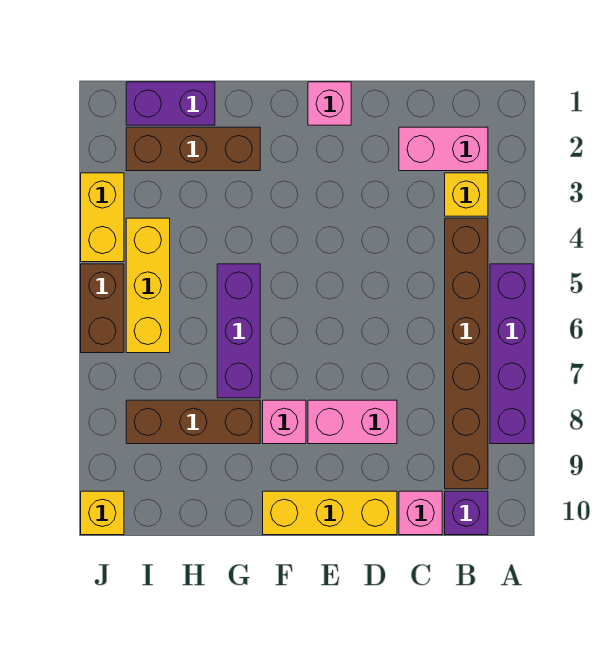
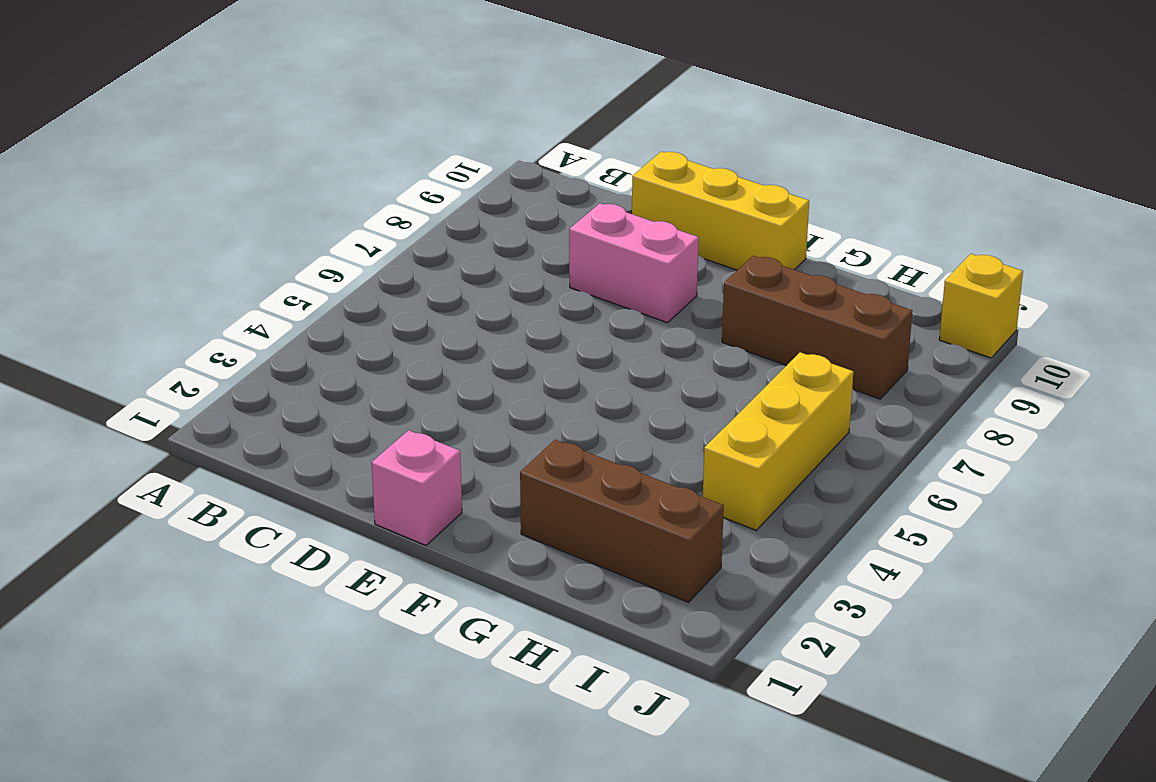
none -> purple brick A5:A8 level 1
none -> pink brick B2:C2 level 1
none -> yellow brick B3 level 1

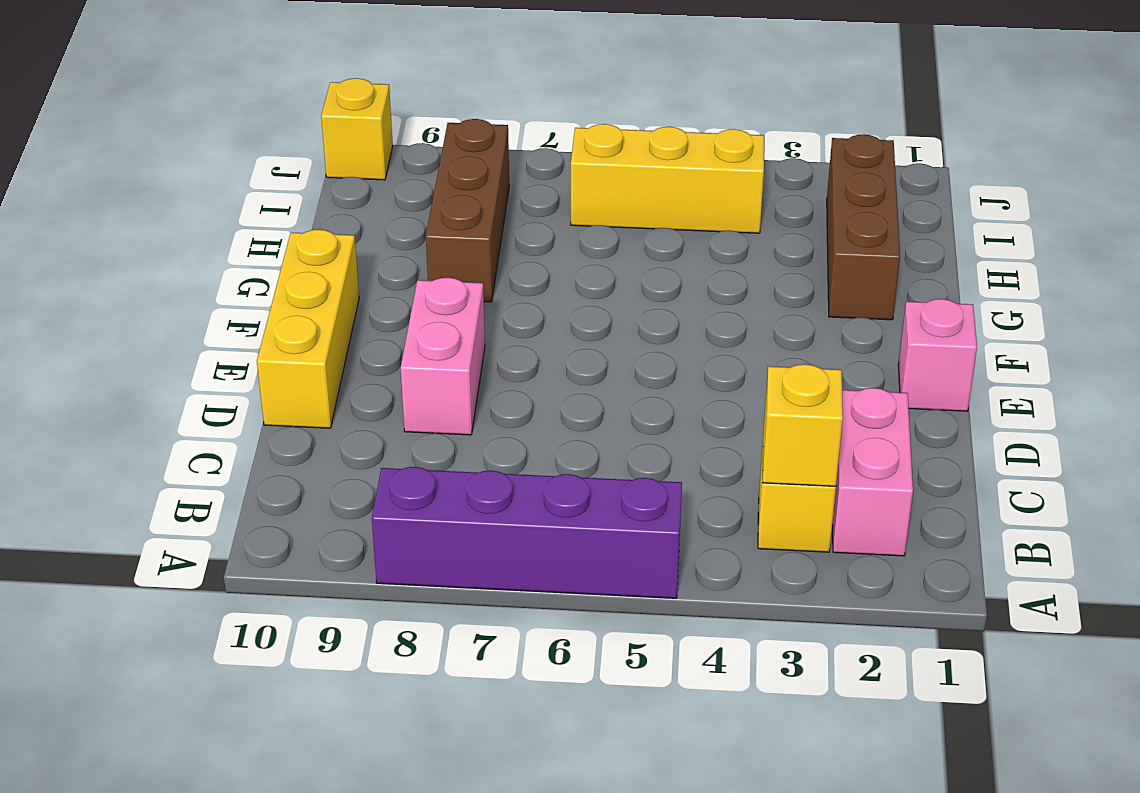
yellow brick B3 level 2 -> none
none -> brown brick B4:B9 level 1
none -> purple brick B10 level 1
none -> pink brick C10 level 1

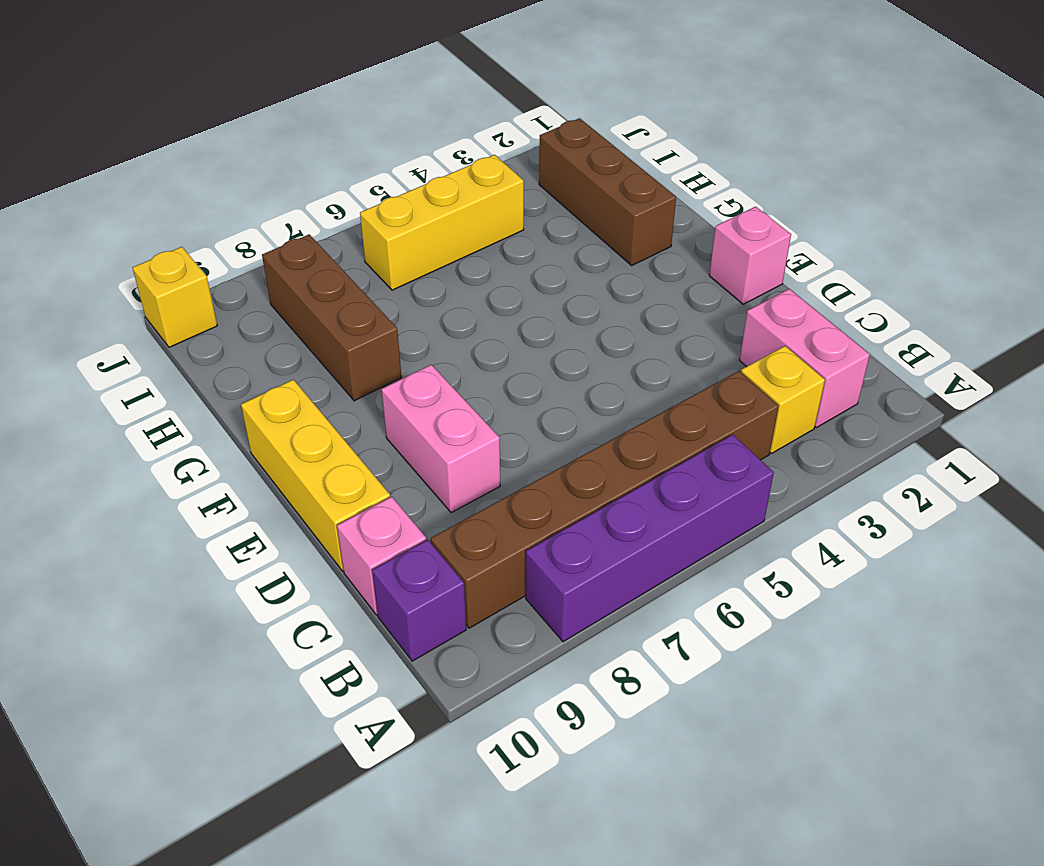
none -> pink brick F8 level 1
none -> purple brick G5:G7 level 1
none -> purple brick H1:I1 level 1

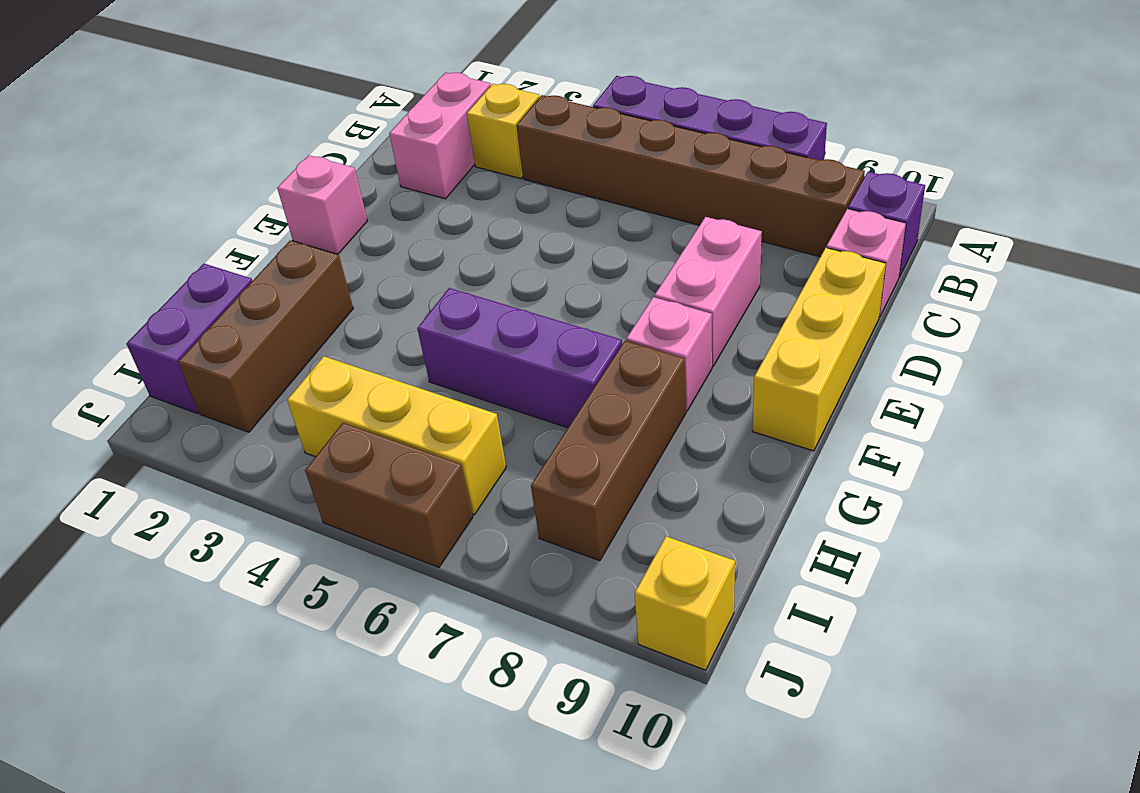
none -> yellow brick J3:J4 level 1

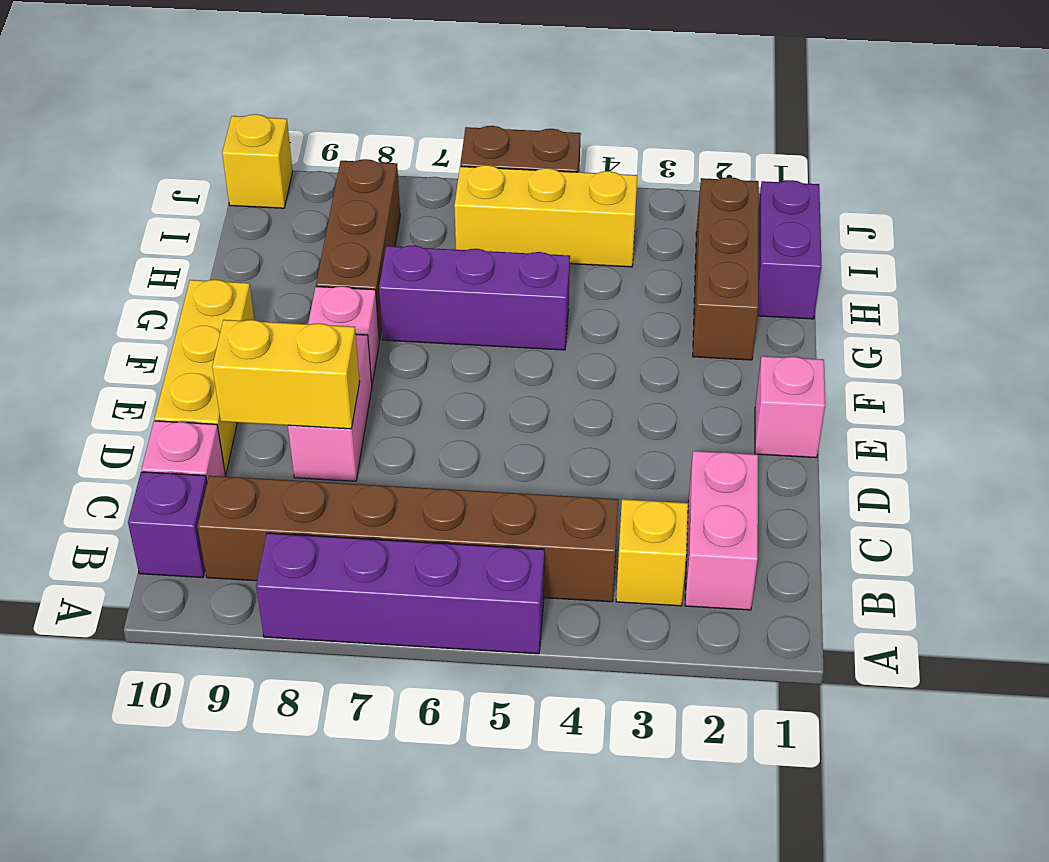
yellow brick D8:D9 level 2 -> yellow brick J3:J4 level 1

